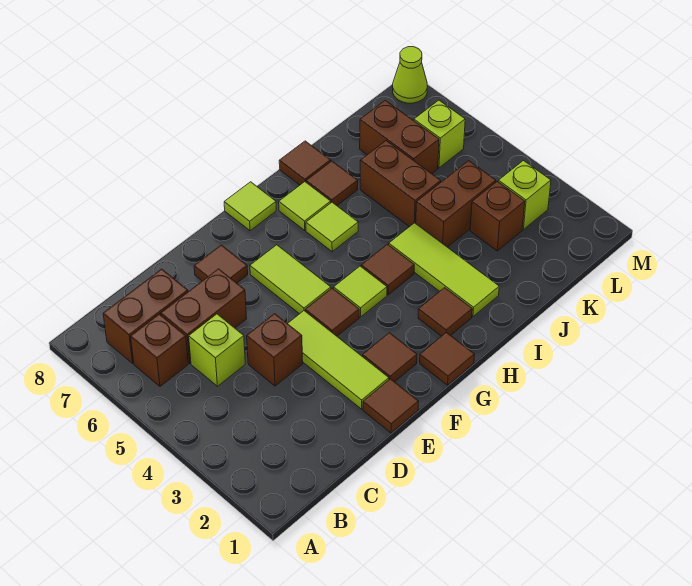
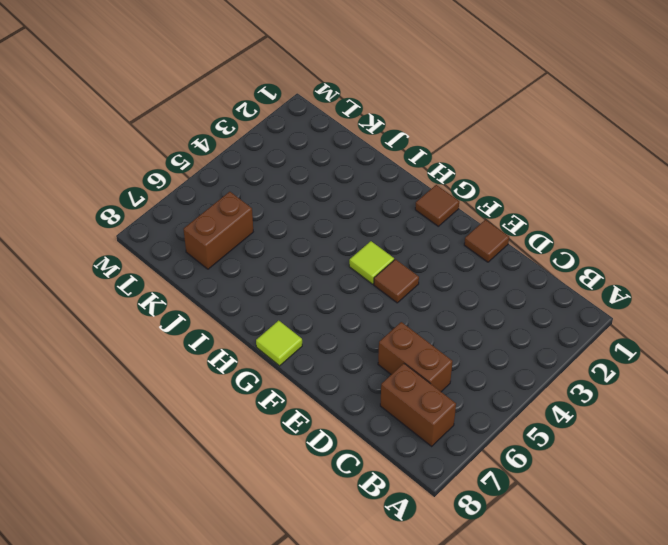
none -> brown brick B6 level 1
none -> lime brick C5 level 1
none -> brown brick D4 level 1

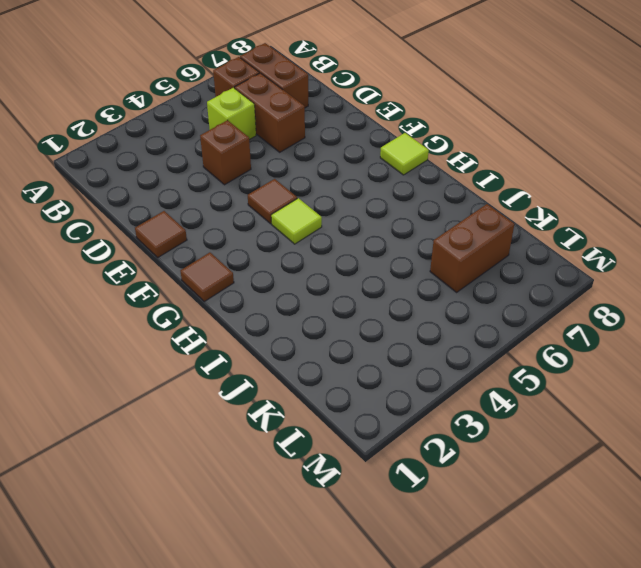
none -> lime tile E2:E4 level 1
none -> brown tile E7 level 1
none -> brown tile F2 level 1

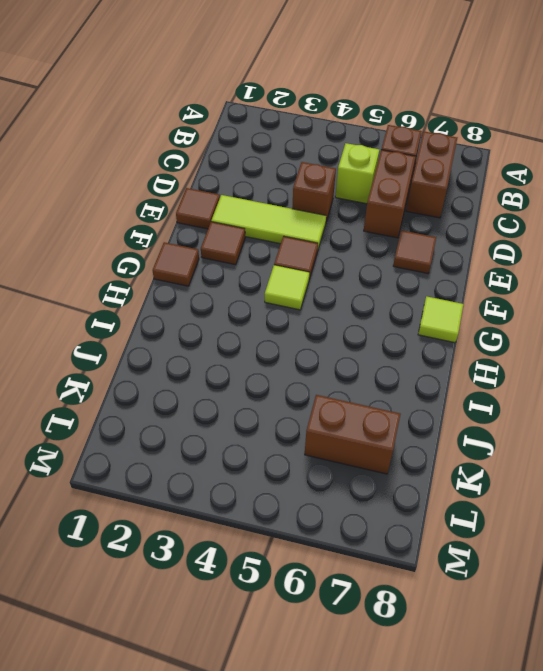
none -> lime tile F5:F6 level 1
none -> brown tile H2 level 1
none -> brown tile H4 level 1

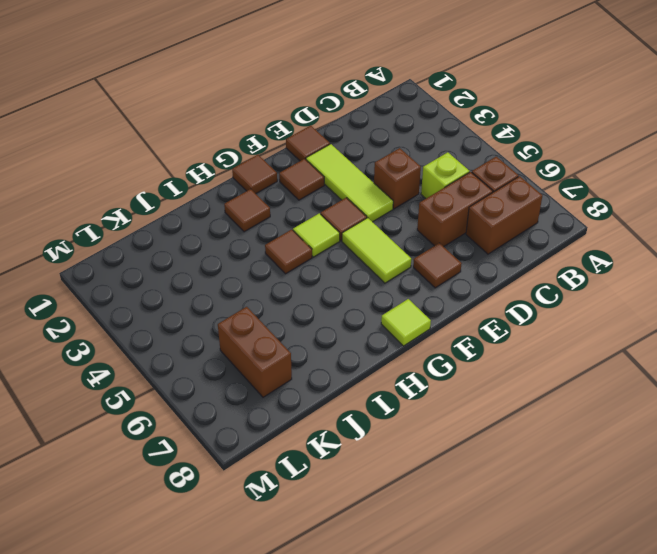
none -> lime tile H6 level 1
none -> lime tile H7 level 1
none -> lime tile I2:I4 level 1

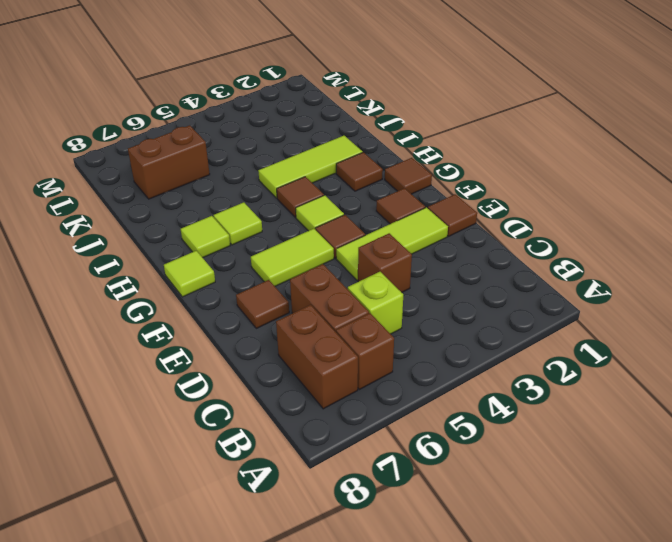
none -> brown tile I7 level 1
none -> brown tile I8 level 1
none -> brown brick J4:K4 level 1

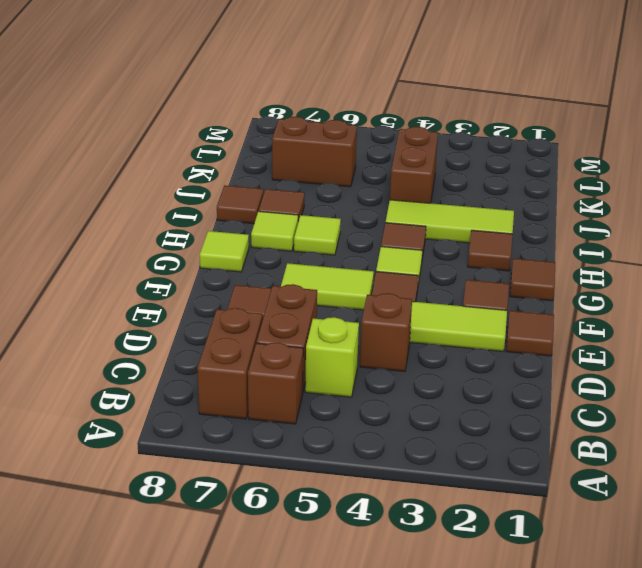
none -> brown brick J5:J6 level 1
none -> brown brick K3 level 1
none -> lime brick L3 level 1

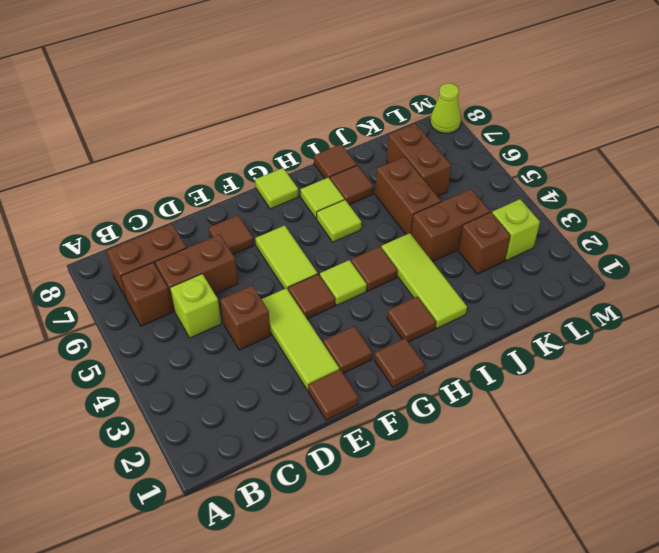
none -> lime brick L6 level 1

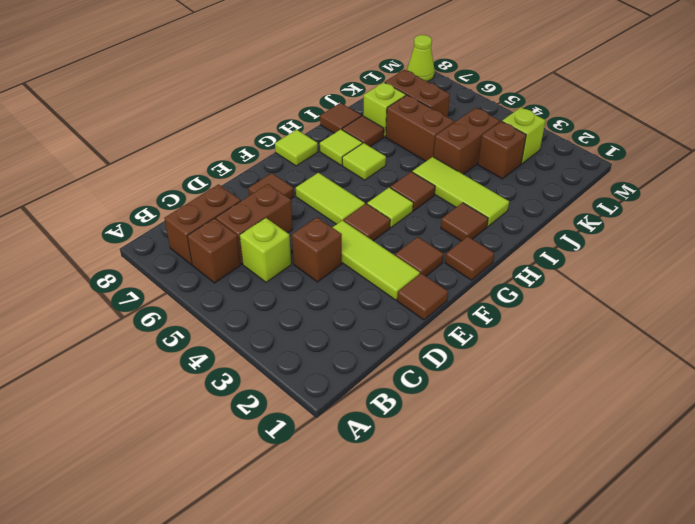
lime brick J7 level 1 -> lime brick L6 level 1

